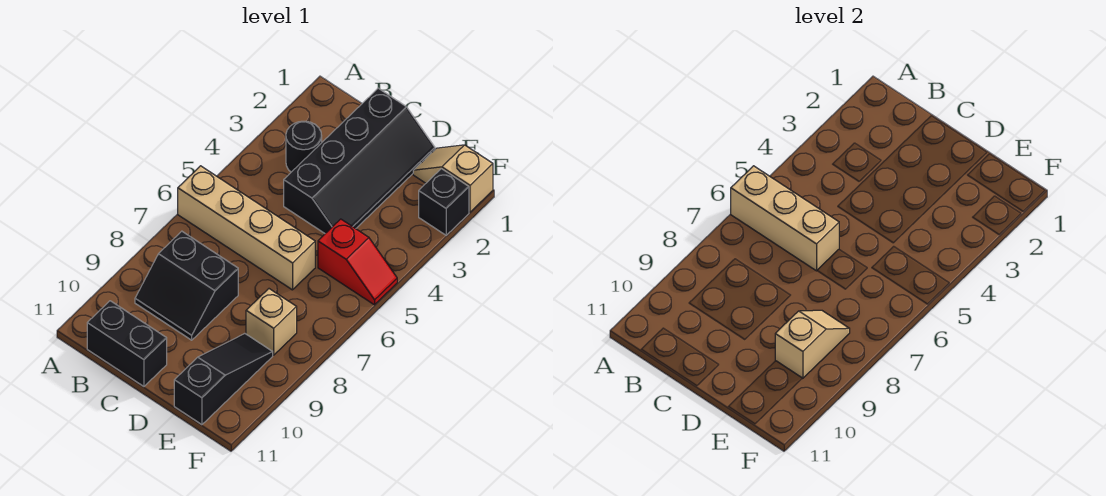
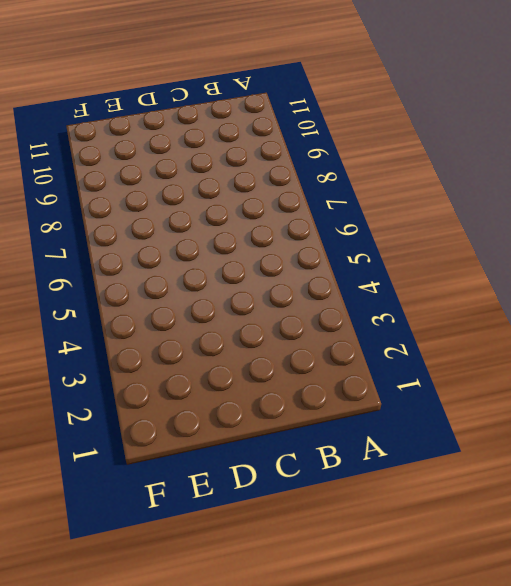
none -> tan brick A6:D6 level 1
none -> black round brick B3 level 1
none -> black slope B8:C9 level 1 top 8

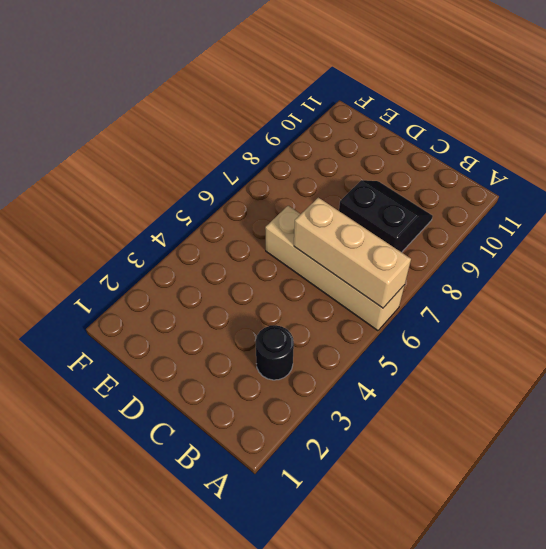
none -> black brick B11:C11 level 1
none -> black slope C1:D4 level 1 top C
none -> tan slope E1:F1 level 1 top F

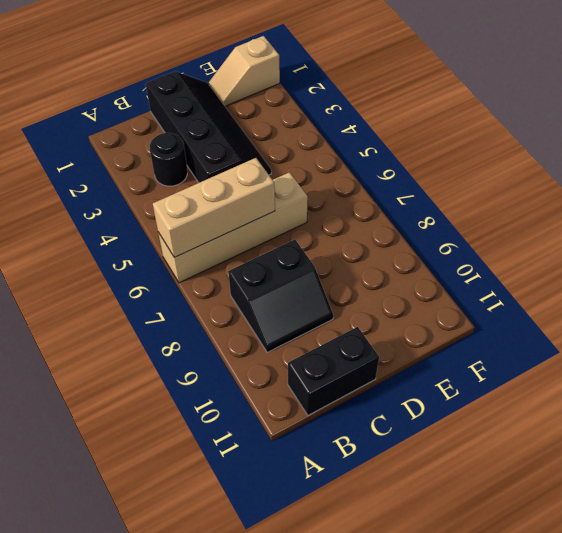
none -> red slope E5:F5 level 1 top E
none -> tan brick E8 level 1
none -> black slope E9:E11 level 1 top 11

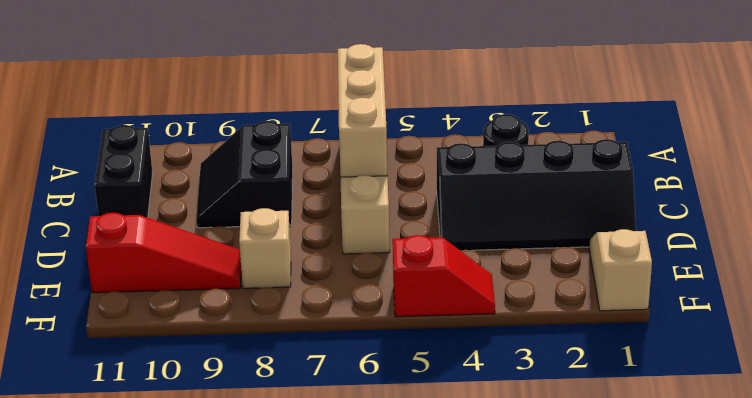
red slope E9:E11 level 1 top 11 -> black slope E9:E11 level 1 top 11
red slope F4:F5 level 1 top 5 -> red slope E5:F5 level 1 top E
none -> black brick F2 level 1
none -> tan slope E8:E9 level 2 top 9

